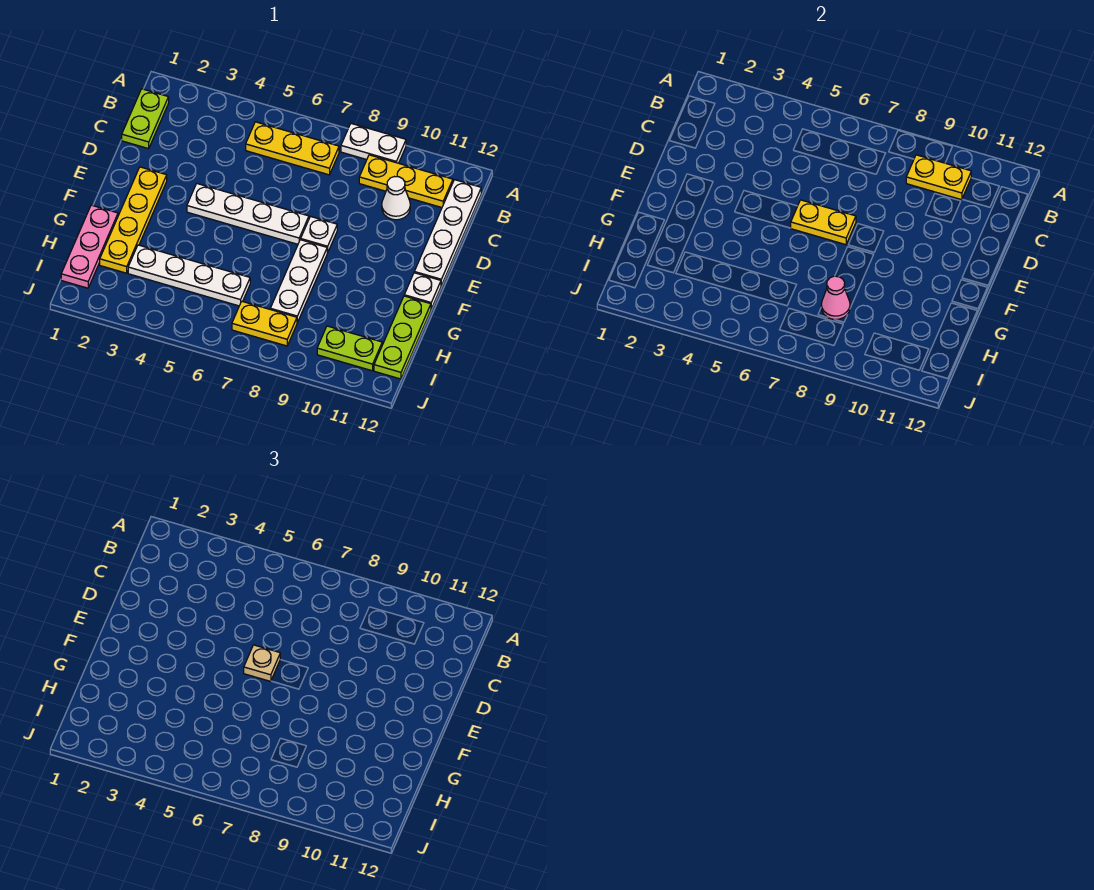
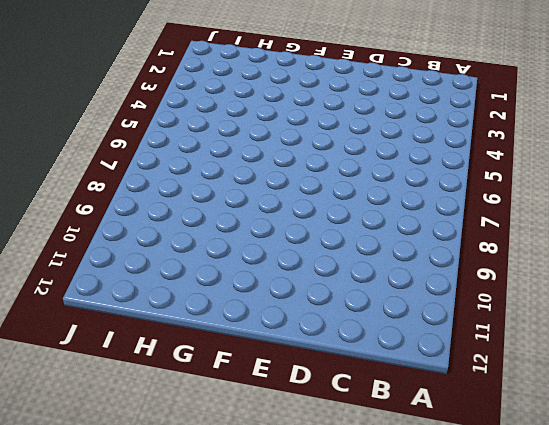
none -> white plate A8:A9 level 1
none -> lime plate B1:C1 level 1
none -> yellow plate B5:B7 level 1

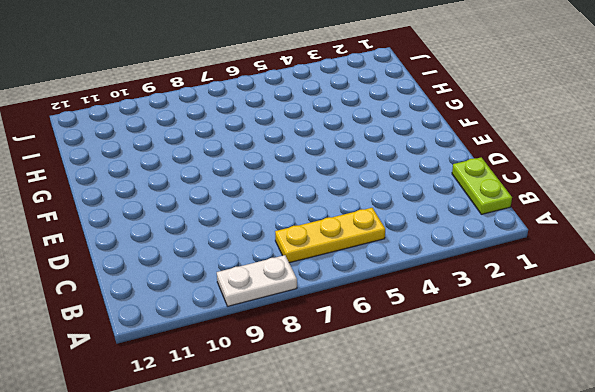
none -> yellow plate B9:B11 level 1
none -> white plate B12:E12 level 1
none -> white cone C10 level 1

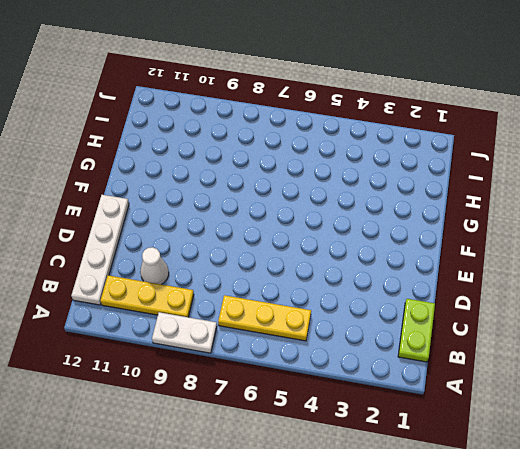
none -> yellow plate E2:H2 level 1
none -> white plate E4:E7 level 1
none -> white plate E8 level 1

